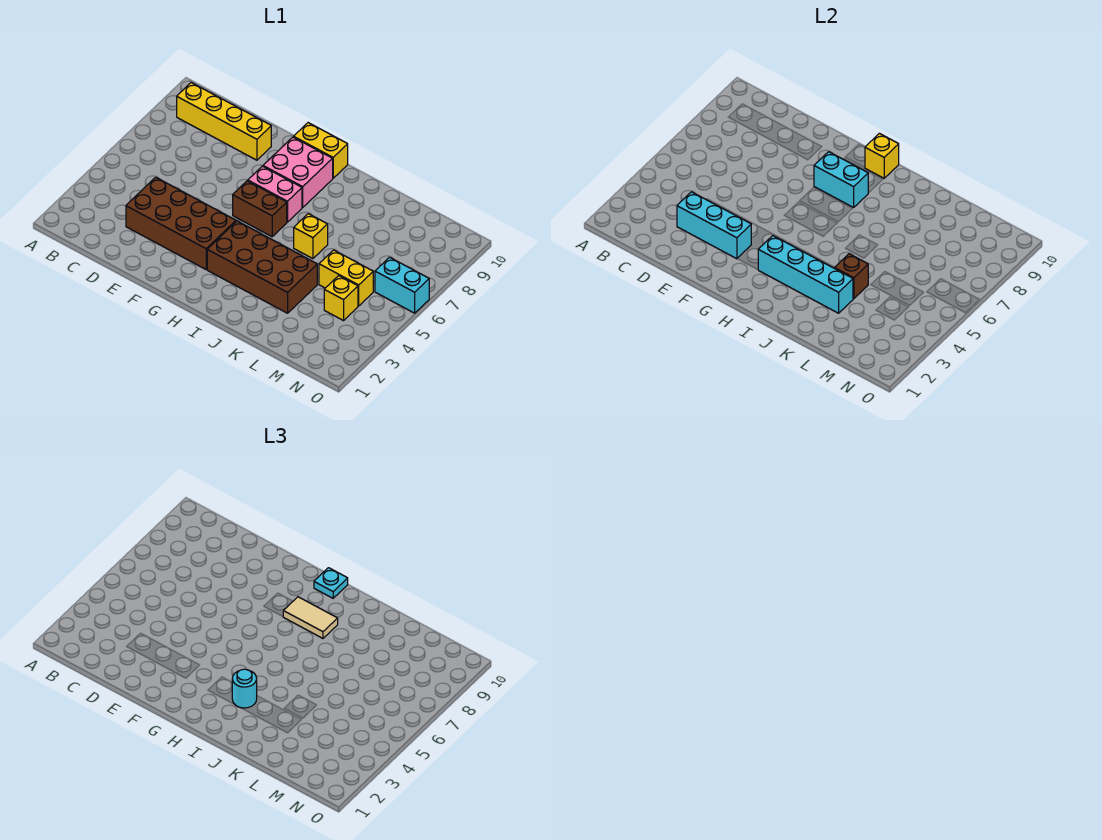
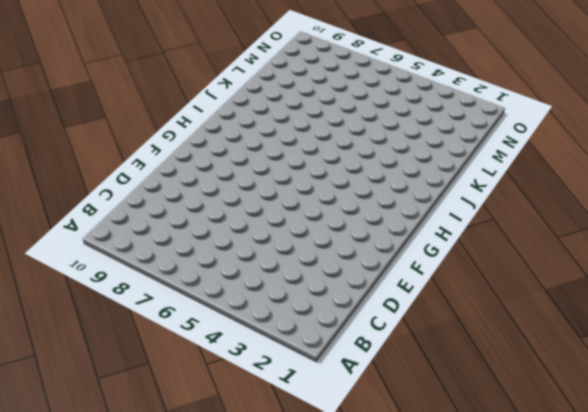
none -> yellow brick B9:E9 level 1
none -> brown brick D3:G4 level 1
none -> brown brick G6:H6 level 1

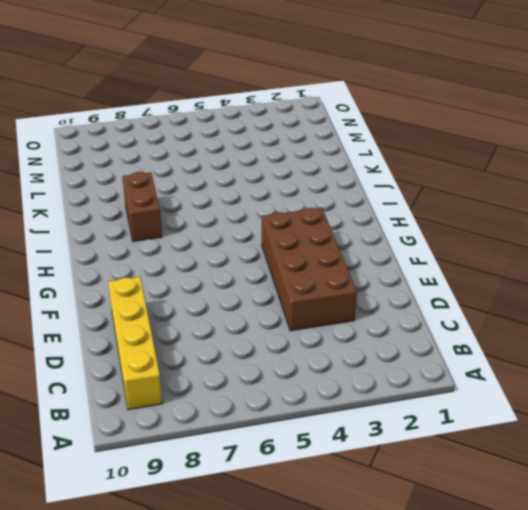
brown brick I8:J8 level 1 -> brown brick G6:H6 level 1
none -> pink brick G7:H7 level 1
none -> pink brick G8:H9 level 1
none -> yellow brick G10:H10 level 1

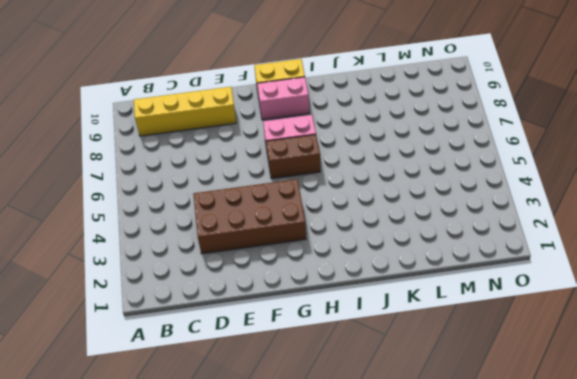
pink brick G9:H9 level 1 -> pink brick G8:H9 level 1
none -> brown brick H3:K4 level 1
none -> yellow brick J6 level 1
none -> yellow brick L5:M5 level 1

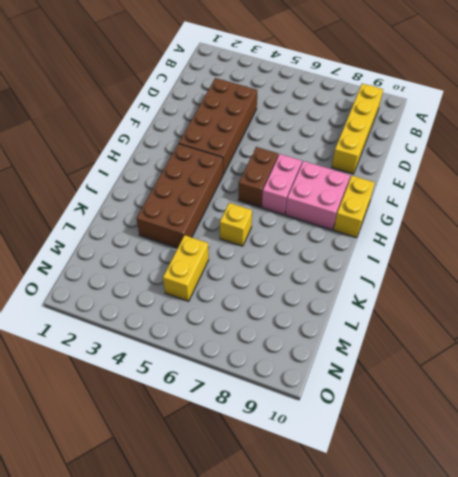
none -> yellow brick M4 level 1
none -> cyan brick N6:O6 level 1
none -> cyan brick D3:F3 level 2

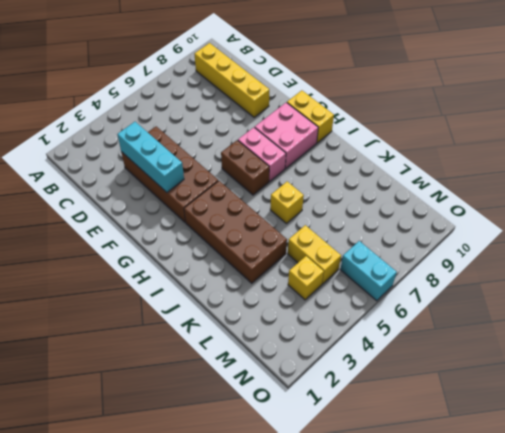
none -> cyan brick G8:H8 level 2
none -> cyan brick H3:K3 level 2
none -> yellow brick H10 level 2

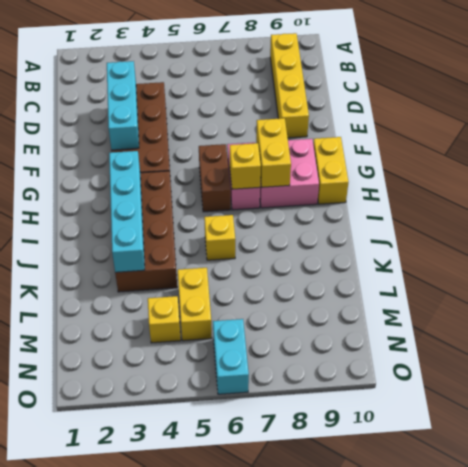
yellow brick G8:H8 level 2 -> cyan brick G8:H8 level 2
yellow brick H7 level 2 -> yellow brick H10 level 2
none -> brown brick K4 level 2
none -> tan tile H8:I8 level 3
none -> cyan plate H10 level 3

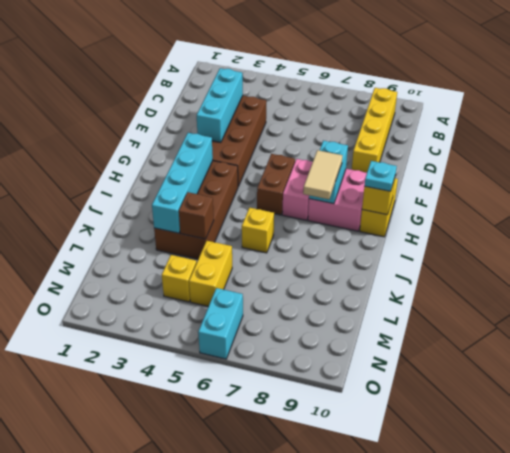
none -> cyan round brick I3 level 3

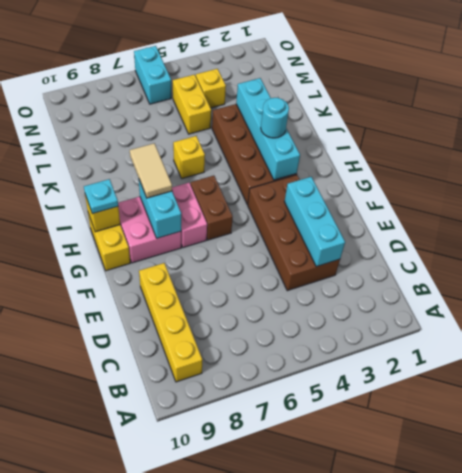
none -> brown brick K4 level 2

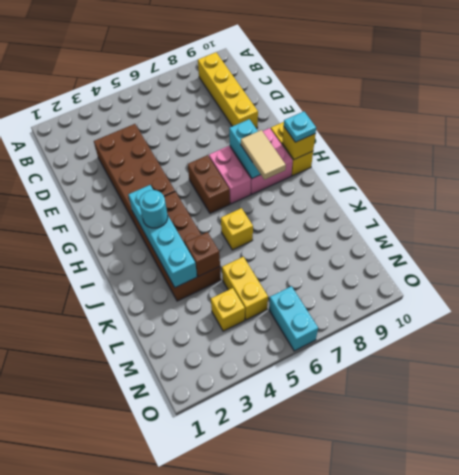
none -> cyan brick D3:F3 level 2

